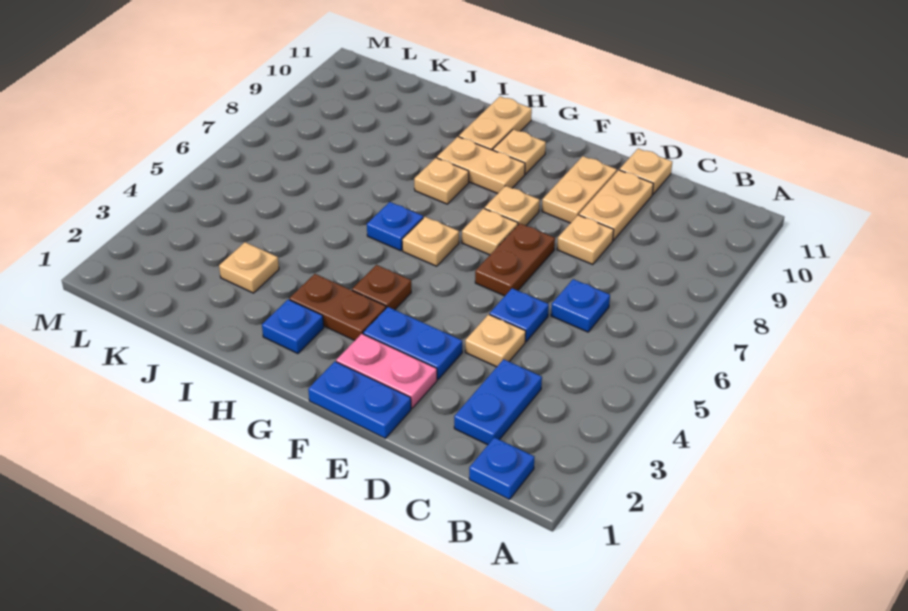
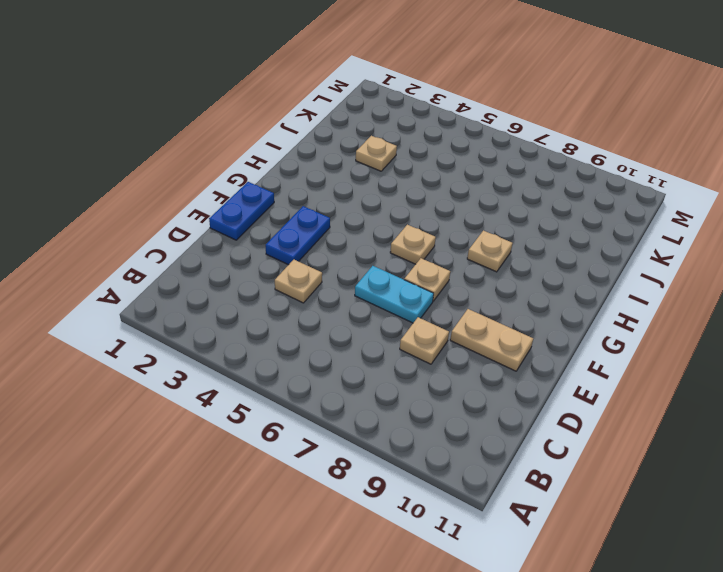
cyan plate E6:E7 level 1 -> brown plate E6:E7 level 1
none -> blue plate B1 level 1
none -> blue plate C2:C3 level 1
none -> blue plate C6 level 1

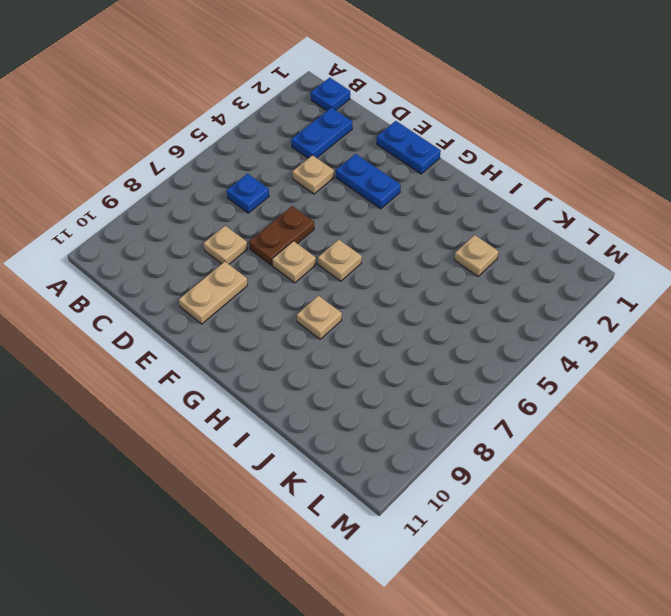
none -> blue plate D5 level 1
none -> tan plate D9:D10 level 1
none -> tan plate D11 level 1

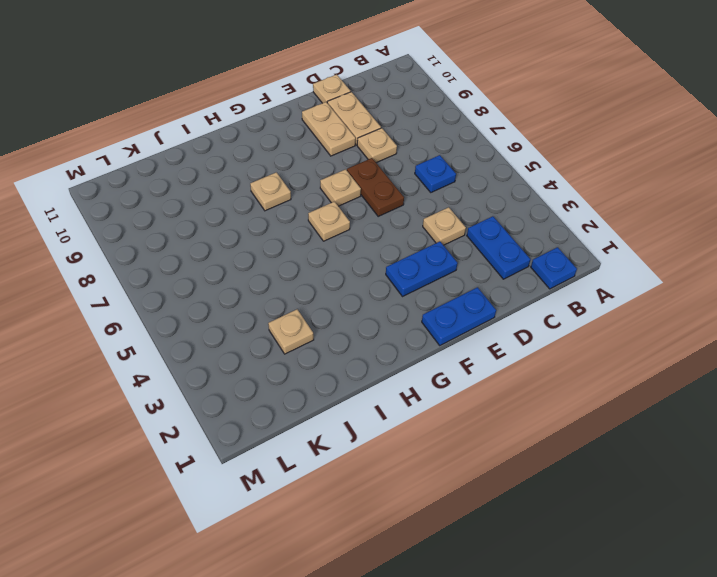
none -> blue plate D5 level 1
none -> pink plate E2:F2 level 1
none -> tan plate F8 level 1

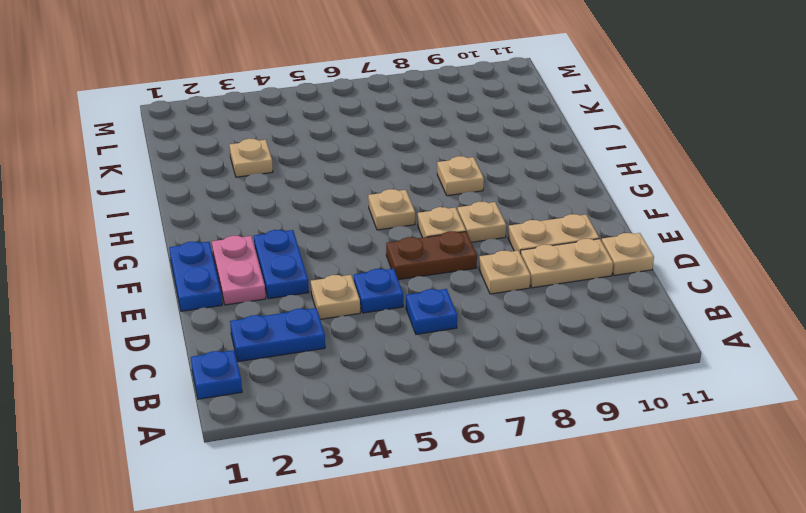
none -> brown plate G3:H3 level 1
none -> brown plate G4 level 1
none -> tan plate G9:H9 level 1

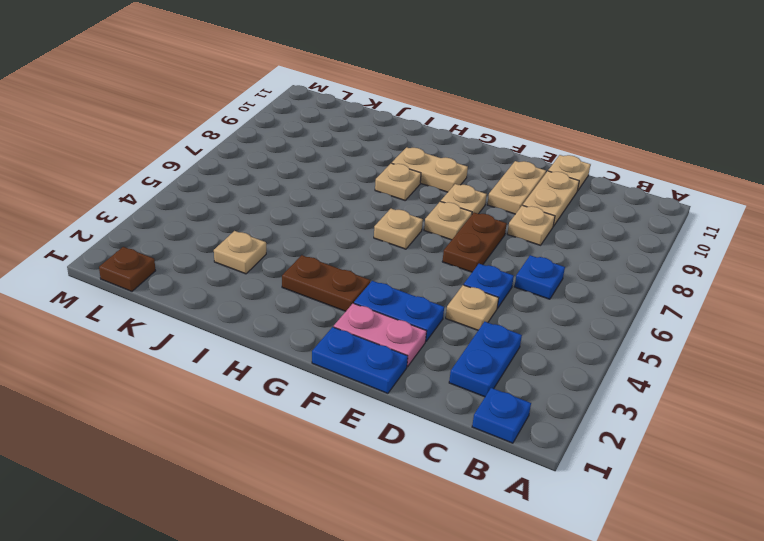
brown plate L1 level 1 -> brown plate G4 level 1
none -> tan plate G10 level 1
none -> blue plate H2 level 1
none -> blue plate H6 level 1

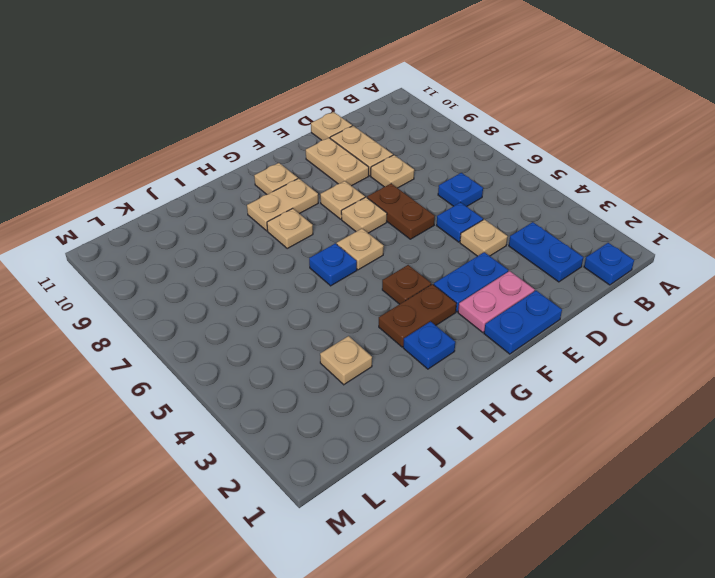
none -> tan plate H10:H11 level 1

